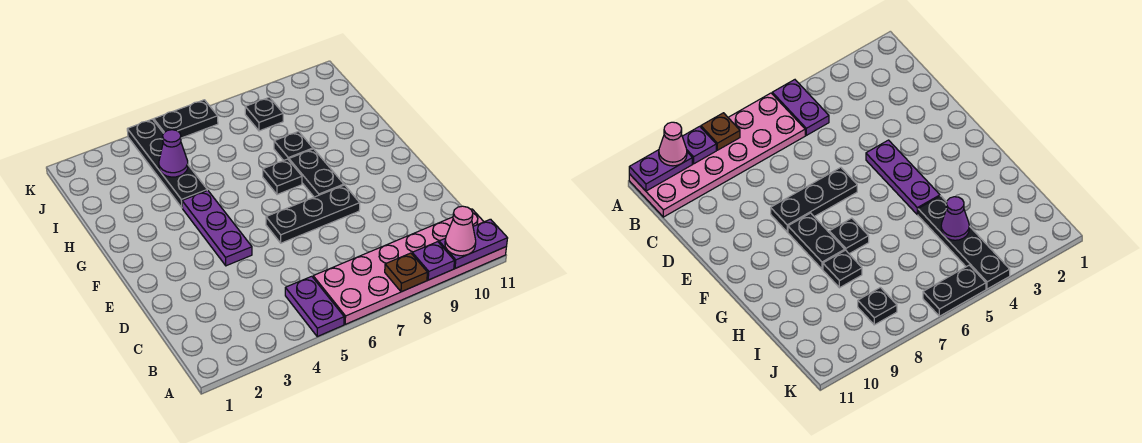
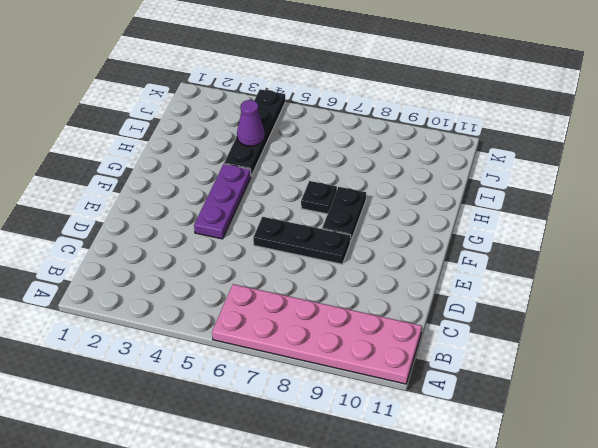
none -> purple plate A5:B5 level 1
none -> black plate H8 level 1
none -> black plate J8 level 1

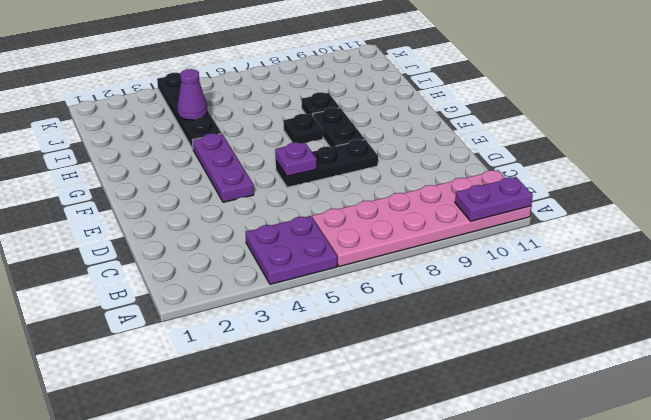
purple plate A4:B5 level 1 -> purple plate A5:B5 level 1
purple plate E6 level 2 -> purple plate A9 level 2
none -> black plate J8 level 1
none -> black plate K5:K6 level 1
none -> brown plate A8 level 2

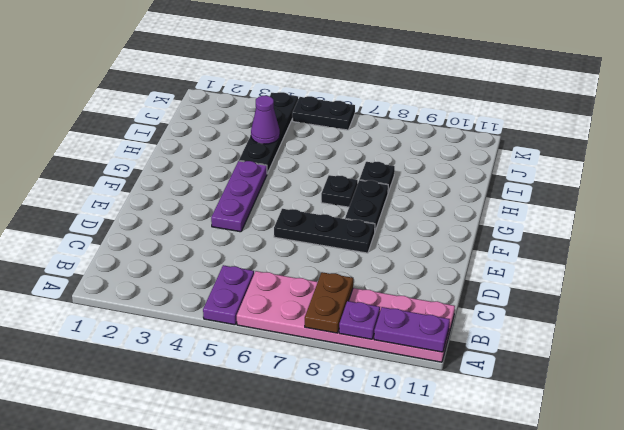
brown plate A8:B8 level 2 -> brown plate A8 level 2
none -> black plate J8 level 1
none -> pink cone A10 level 3

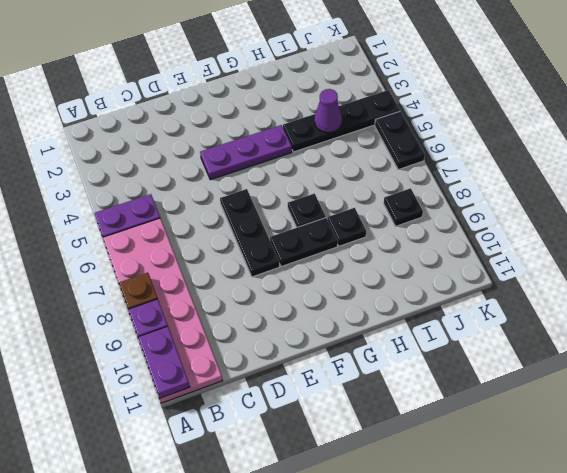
none -> pink cone A10 level 3

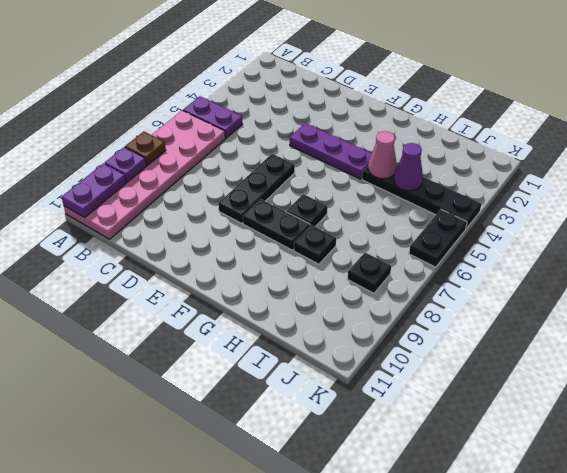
pink cone H4 level 2 -> pink cone A10 level 3

